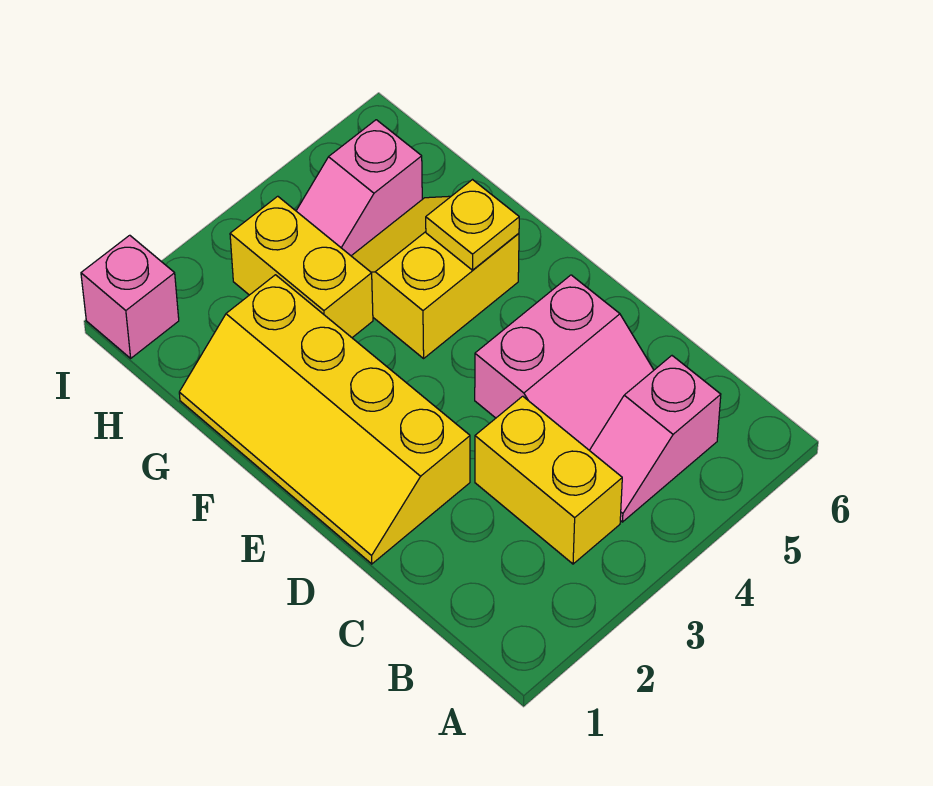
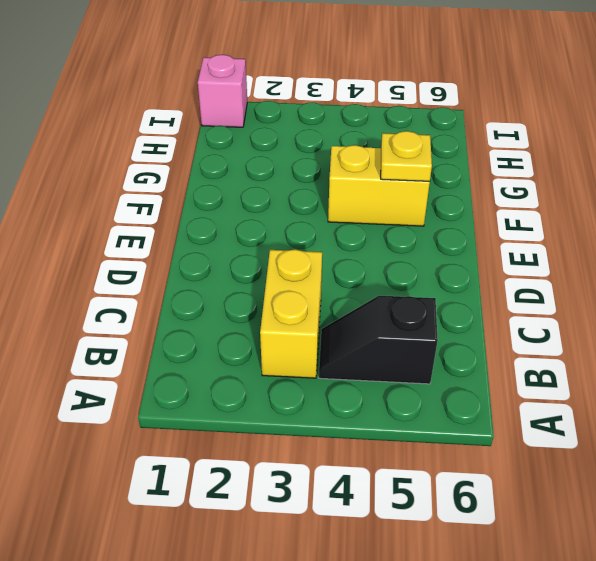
black slope B4:B5 level 1 top 5 -> pink slope B4:B5 level 1 top 5
none -> pink slope C4:D5 level 1 top D
none -> yellow slope D1:G2 level 1 top 2

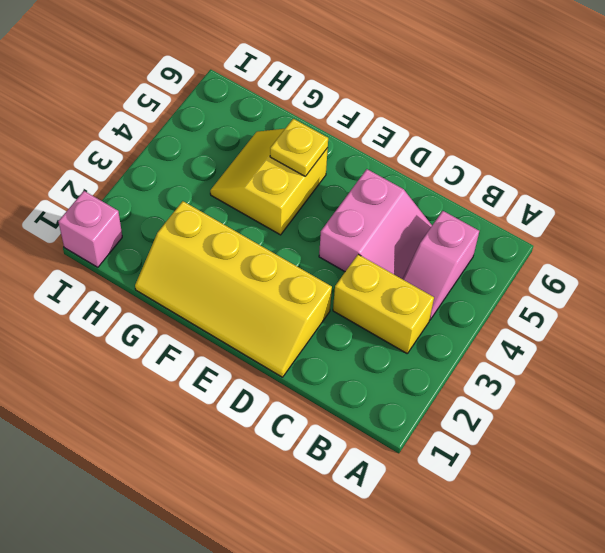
none -> yellow brick G3:H3 level 1
none -> pink slope H4:H5 level 1 top 5

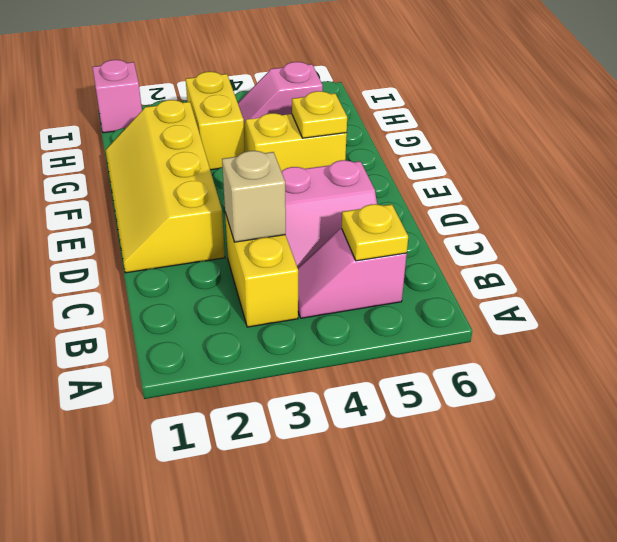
yellow plate B5 level 2 -> none
tan brick C3 level 2 -> none

